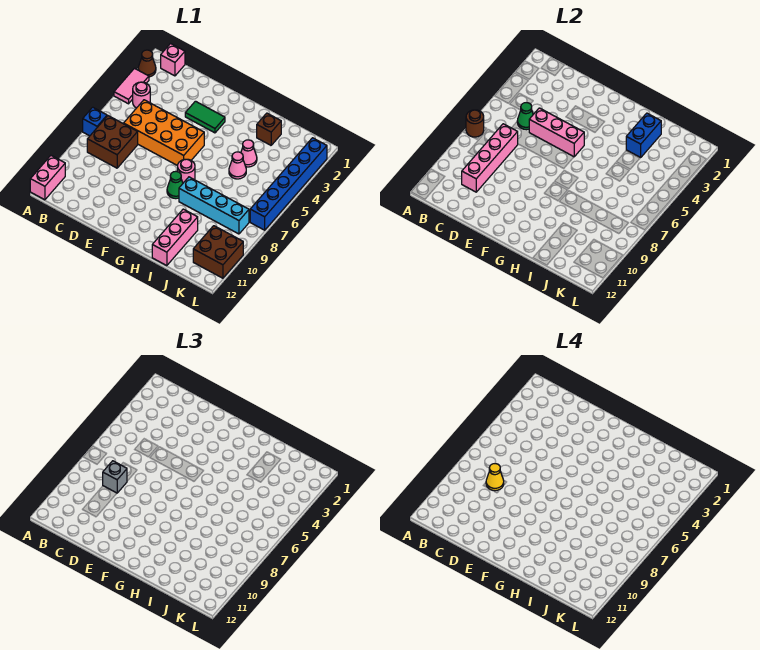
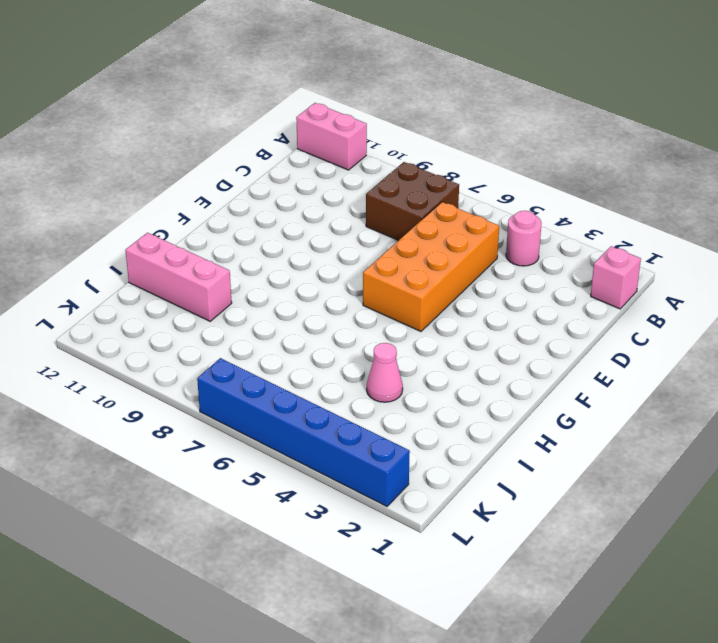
none -> brown cone A2 level 1
none -> pink tile A3:A4 level 1
none -> blue brick A7 level 1

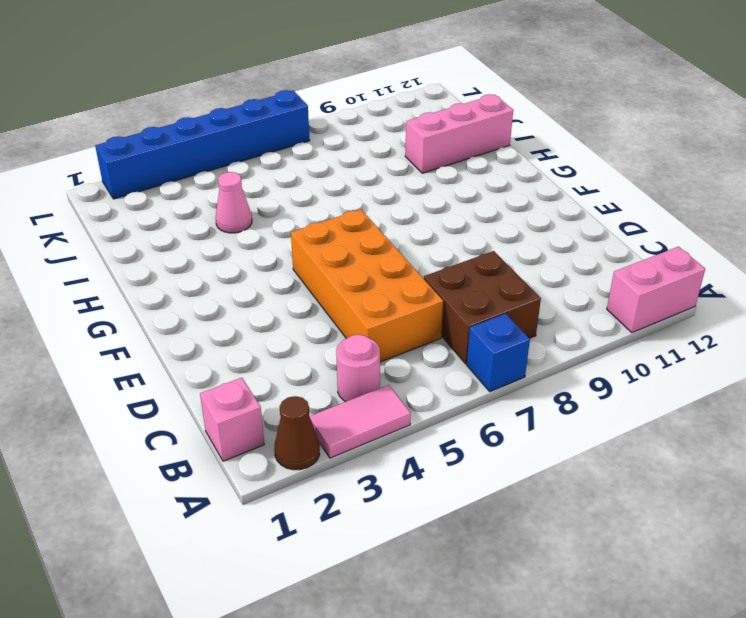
none -> green tile E3:F3 level 1
none -> pink round brick G7 level 1
none -> green cone G8 level 1

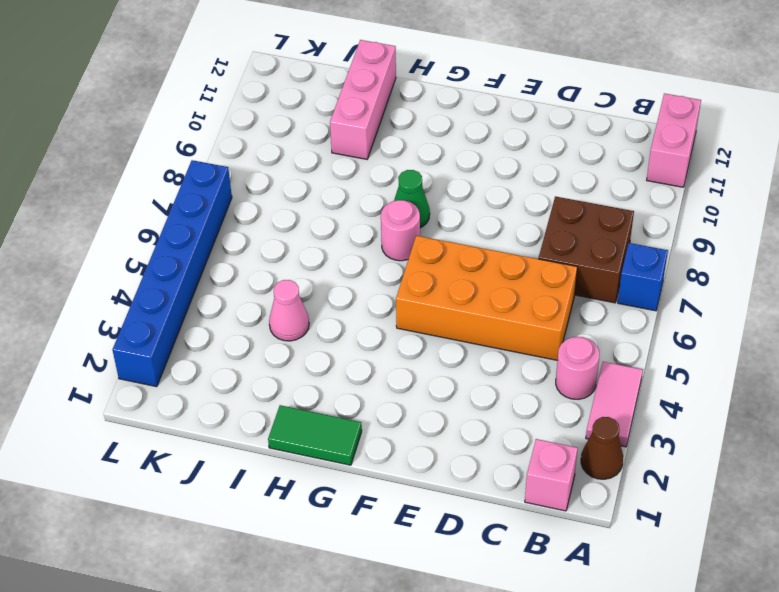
green tile G1:H1 level 1 -> green tile E3:F3 level 1
none -> cyan brick H8:K8 level 1
none -> brown brick I2 level 1
none -> pink cone I5 level 1

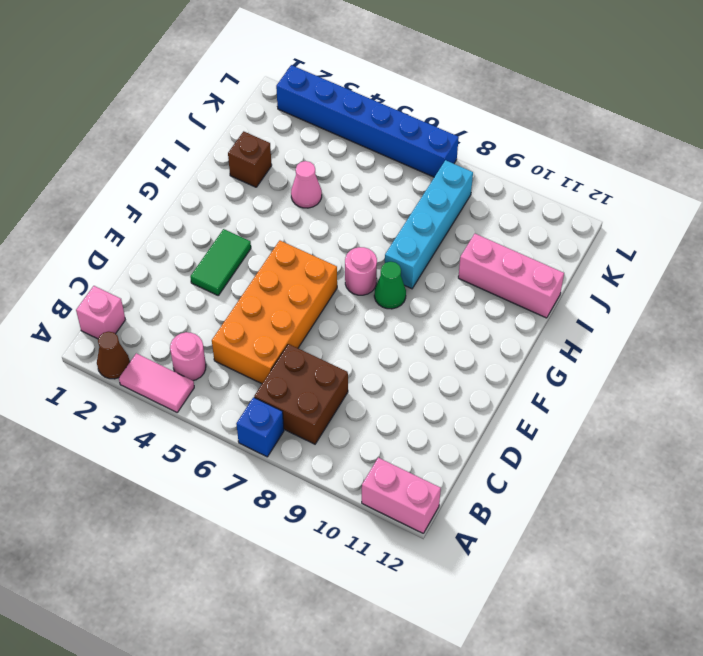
none -> pink cone I5 level 1
none -> brown brick K10:L11 level 1
none -> brown round brick A7 level 2

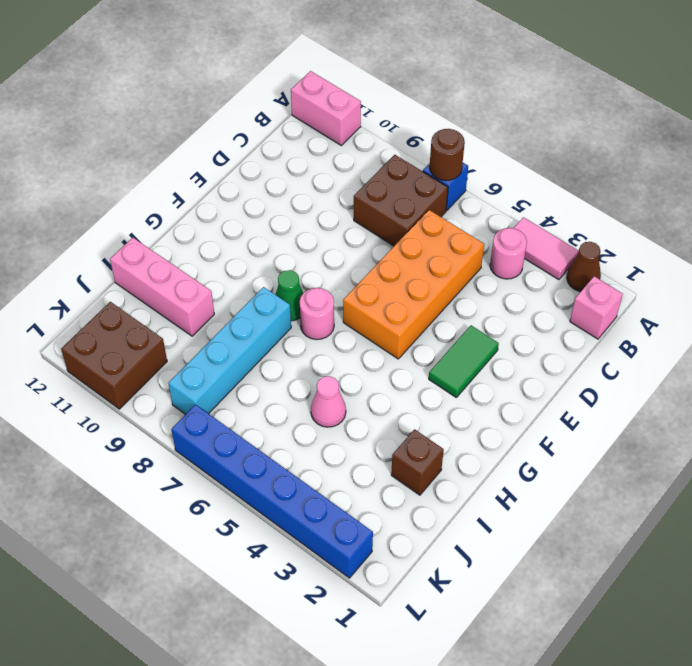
none -> pink cone I4 level 1
none -> green cone C5 level 2
none -> pink brick C7:C10 level 2

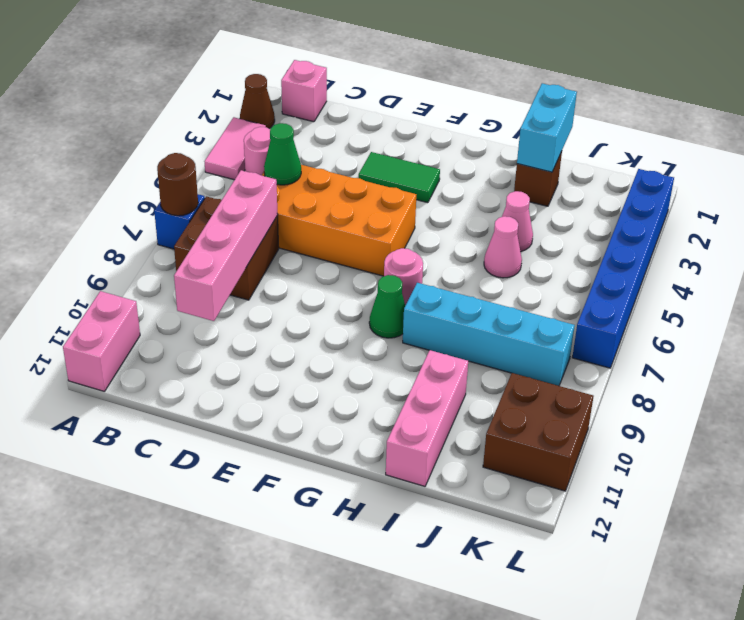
cyan brick I1:I2 level 2 -> blue brick I2:I3 level 2
none -> pink brick D5:F5 level 2
none -> grey brick C8 level 3
none -> yellow cone C8 level 4

